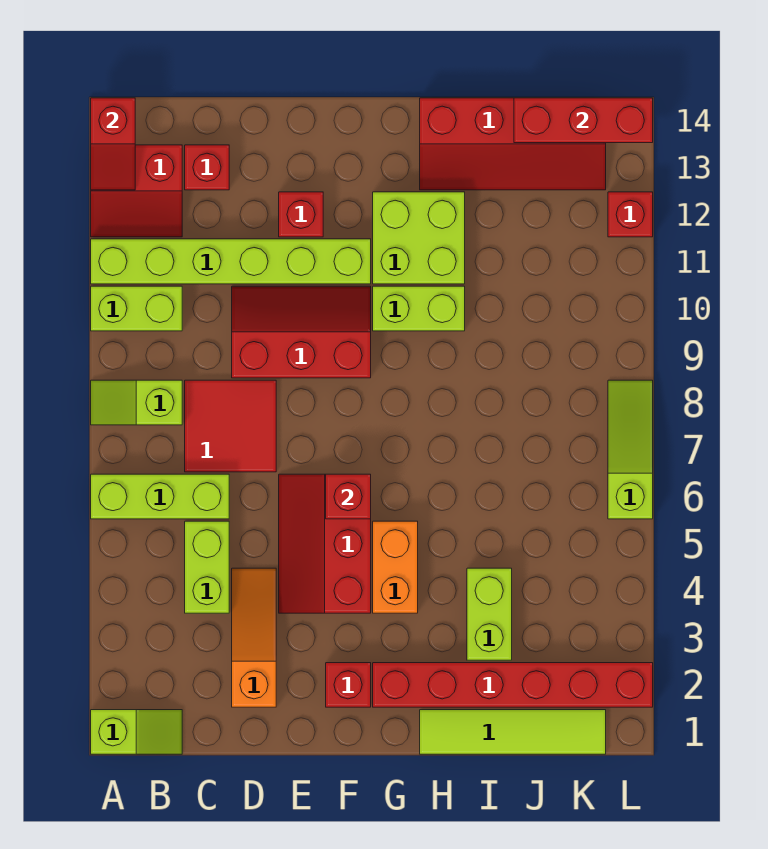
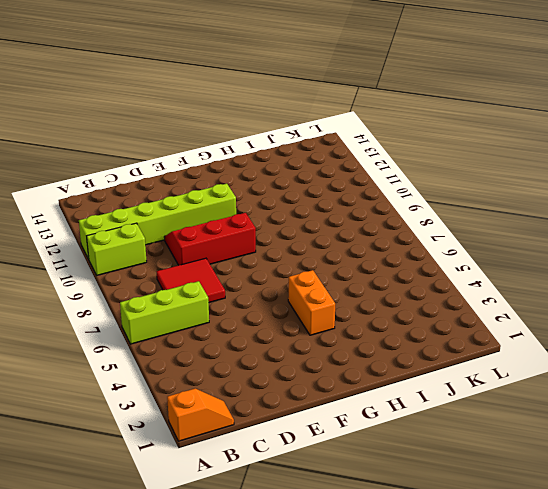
orange slope A1:B1 level 1 top A -> lime slope A1:B1 level 1 top A
none -> lime slope A8:B8 level 1 top B
none -> red slope A12:B13 level 1 top 13
none -> lime brick C4:C5 level 1

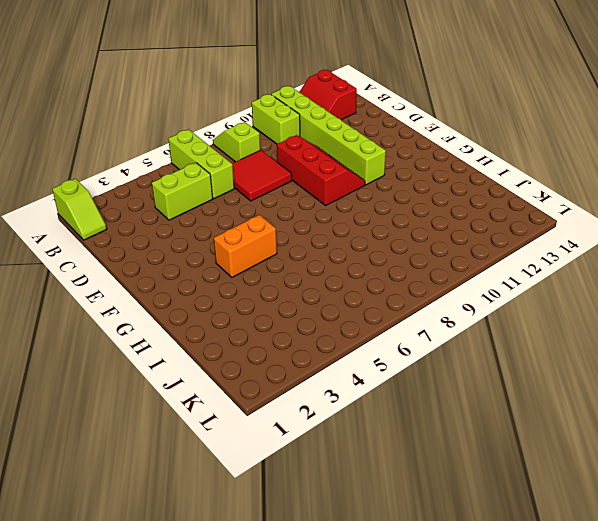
none -> red brick C13 level 1
none -> orange slope D2:D4 level 1 top 2
none -> red slope E4:F6 level 1 top F

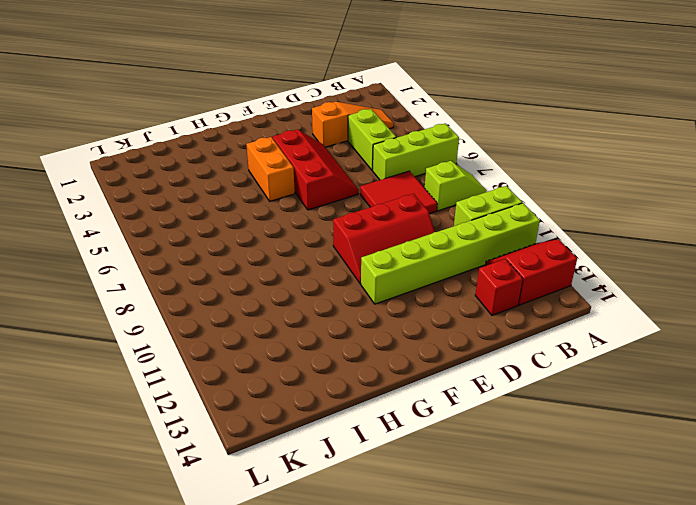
orange slope B3:D3 level 1 top D -> orange slope D2:D4 level 1 top 2
none -> lime slope A1:B1 level 1 top A
none -> red brick E12 level 1
none -> red brick F2 level 1

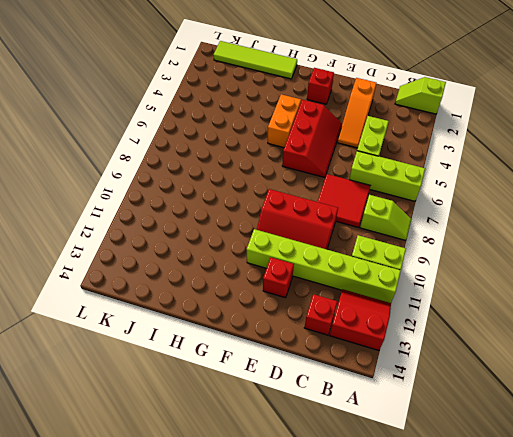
none -> red brick G2:L2 level 1
none -> lime brick G10:H10 level 1
none -> lime brick G11:H12 level 1

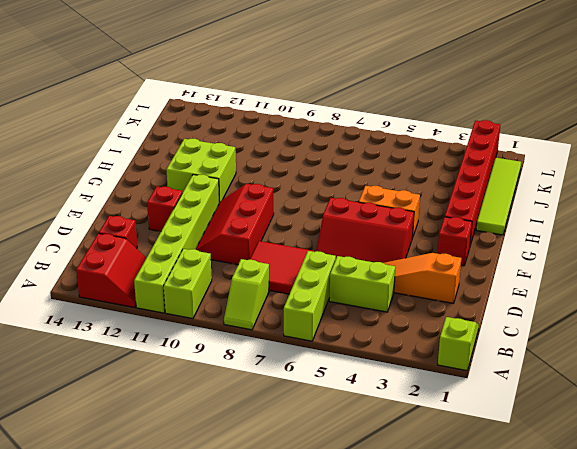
none -> lime brick G10:H10 level 1
none -> red slope H13:K14 level 1 top 14
none -> lime brick I3:I4 level 1

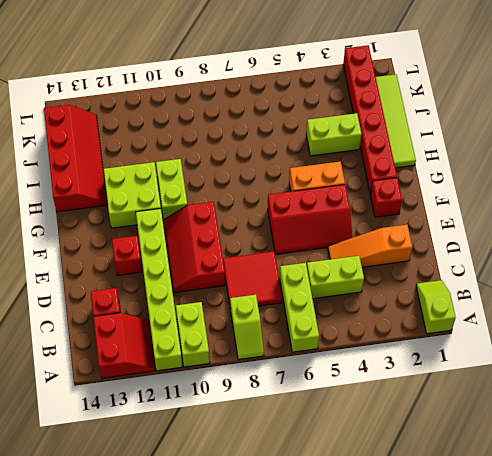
none -> lime slope L6:L8 level 1 top 6
none -> red brick L12 level 1
none -> red slope A13:A14 level 2 top 14

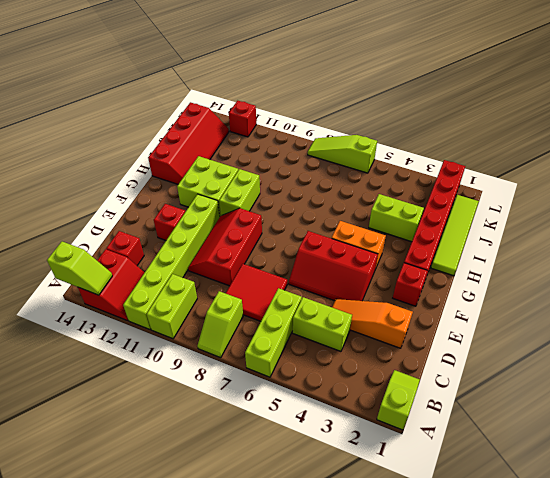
lime slope A13:A14 level 2 top 14 -> red slope A13:A14 level 2 top 14
none -> red brick F6 level 2
none -> red brick J14:L14 level 2

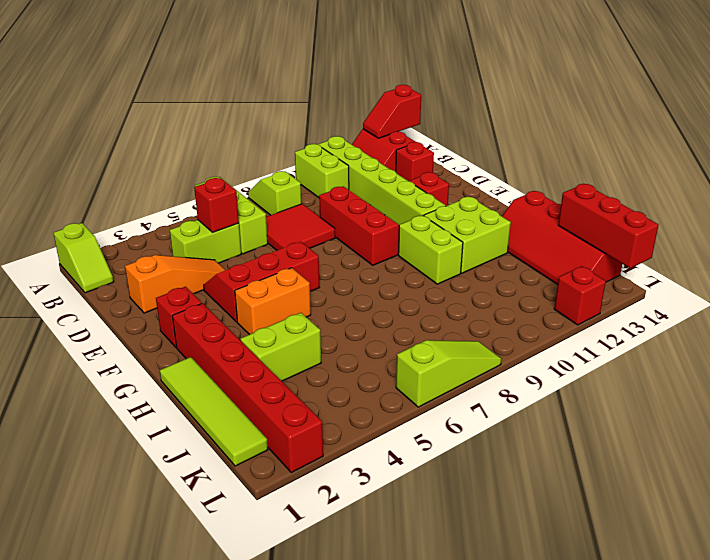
red brick C5 level 2 -> red brick F6 level 2

